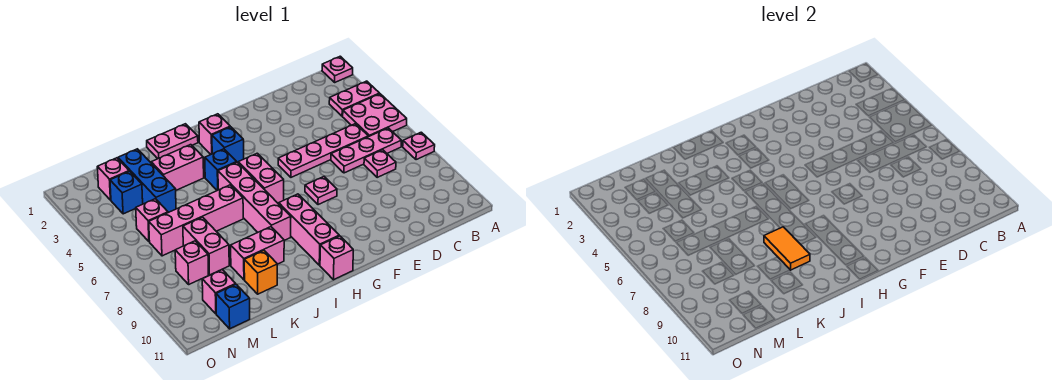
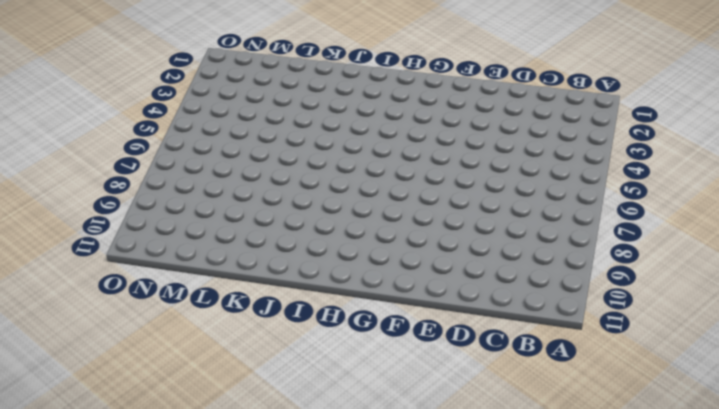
none -> pink plate A1 level 1
none -> pink plate A3:B3 level 1
none -> pink plate A4:B5 level 1

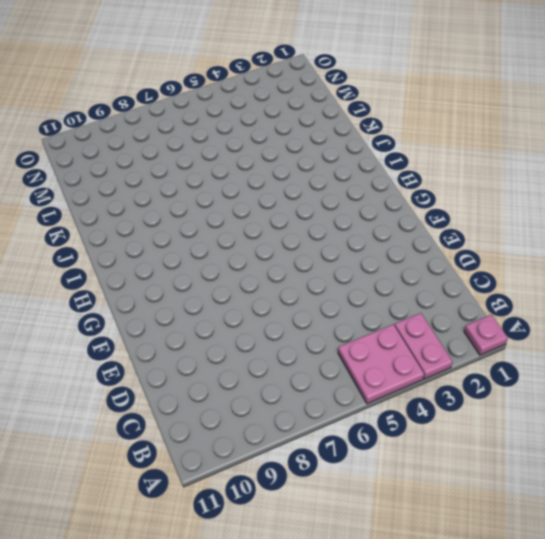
none -> pink plate A7 level 1
none -> pink plate B6:D6 level 1
none -> pink plate C5:F5 level 1

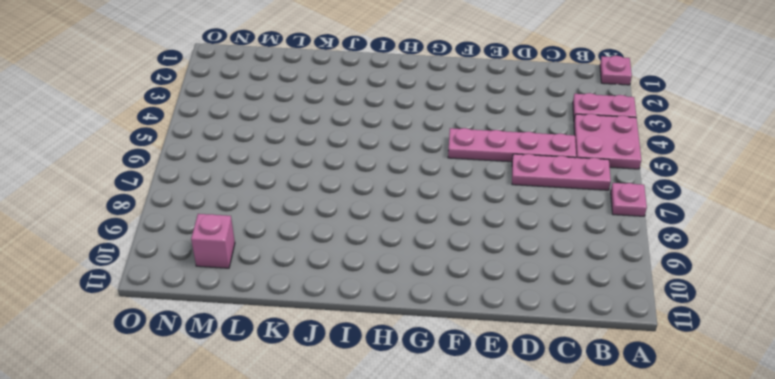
none -> pink plate C7 level 1
none -> pink plate F7 level 1
none -> pink brick H2 level 1

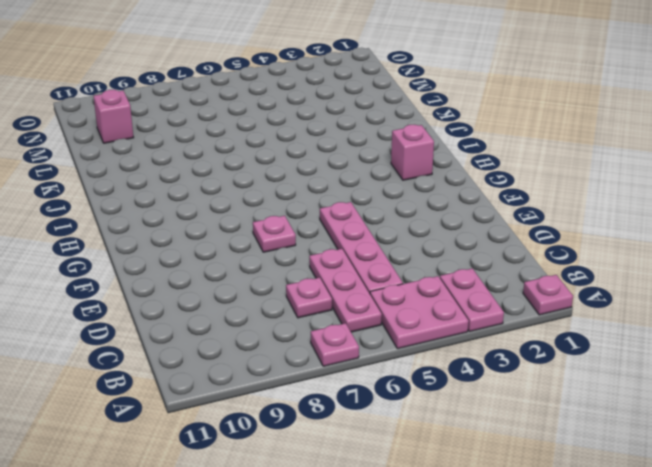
none -> blue brick H3 level 1
none -> pink brick H5:H6 level 1
none -> pink brick H8:H10 level 1

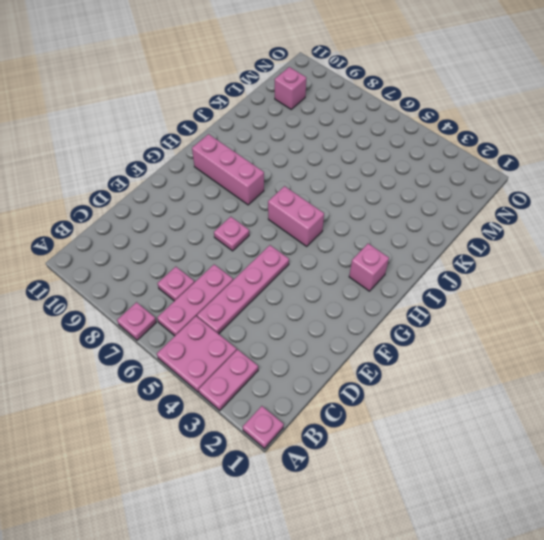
none -> blue brick H3 level 1
none -> pink brick H11 level 1
none -> pink plate I1:J1 level 1

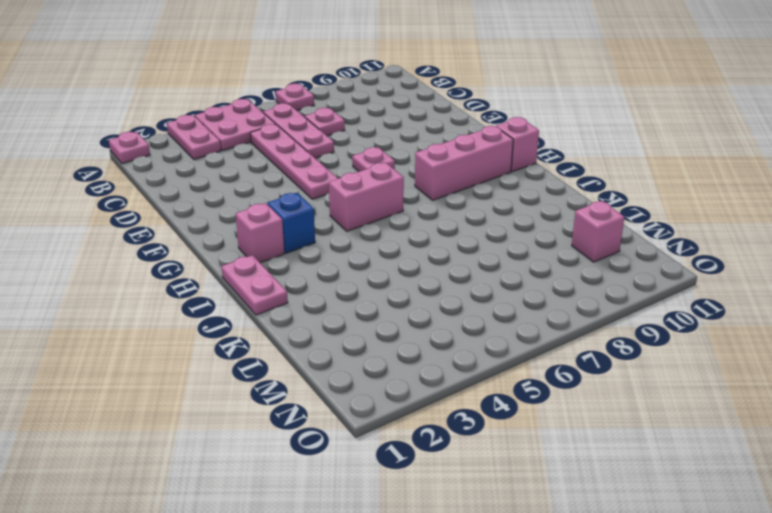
none -> blue brick I4 level 1
none -> pink brick I5:I8 level 1
none -> pink brick J3:K3 level 1

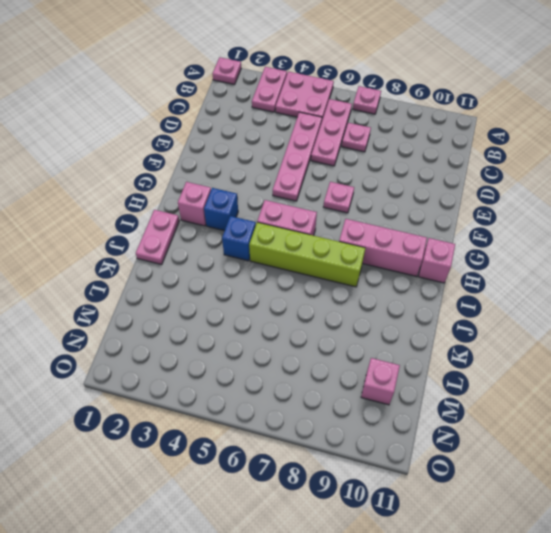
lime brick I5:I8 level 1 -> pink brick I5:I8 level 1
none -> pink brick J3:K3 level 1
none -> pink brick J6:M6 level 1
none -> pink brick J9:K9 level 1

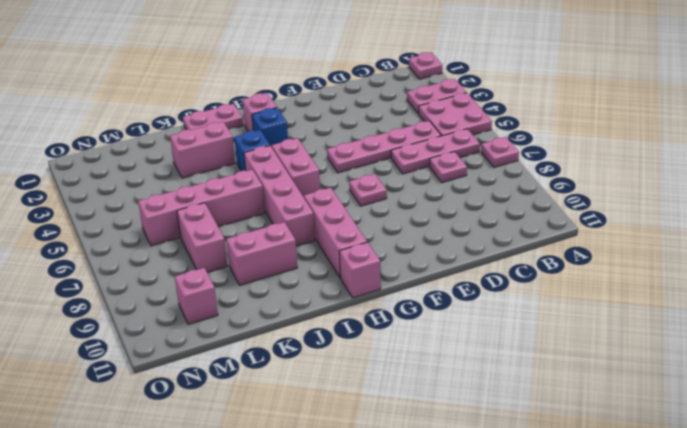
none -> orange brick K10 level 1
none -> blue brick L2:L4 level 1
none -> pink brick M2 level 1

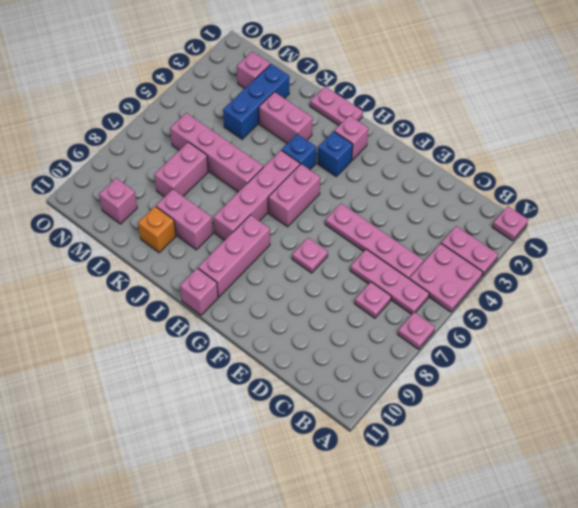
none -> blue brick M3 level 1
none -> pink brick M5 level 1
none -> pink brick M8 level 1

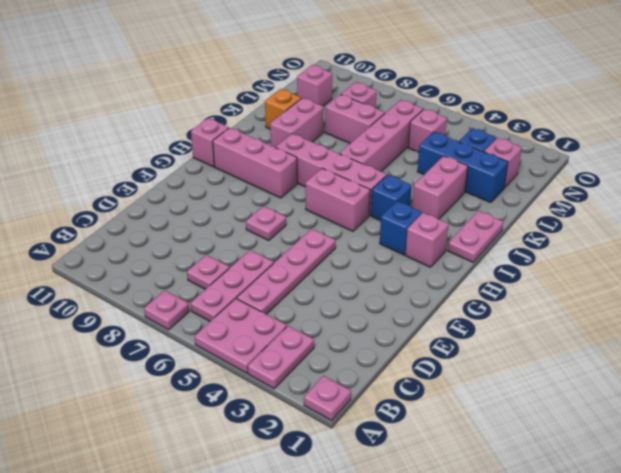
none -> blue brick M11 level 1
none -> orange tile J8:J9 level 2

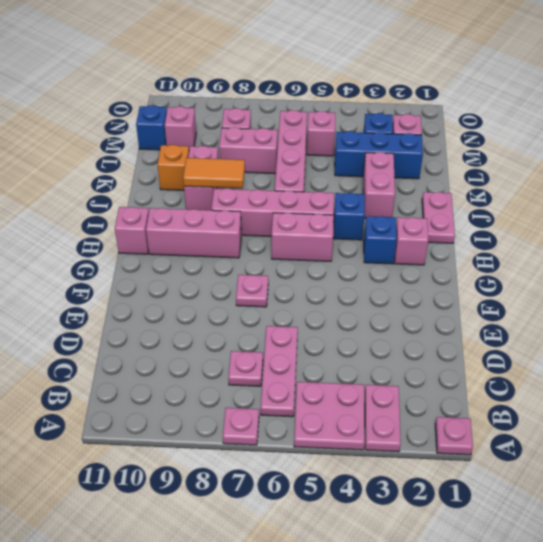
none -> pink plate C5:F5 level 1

